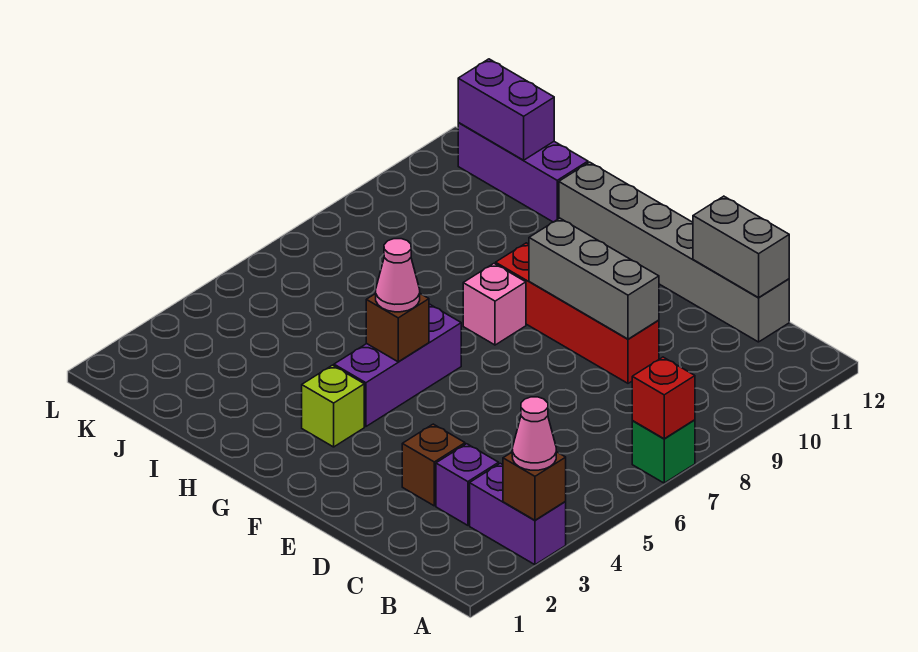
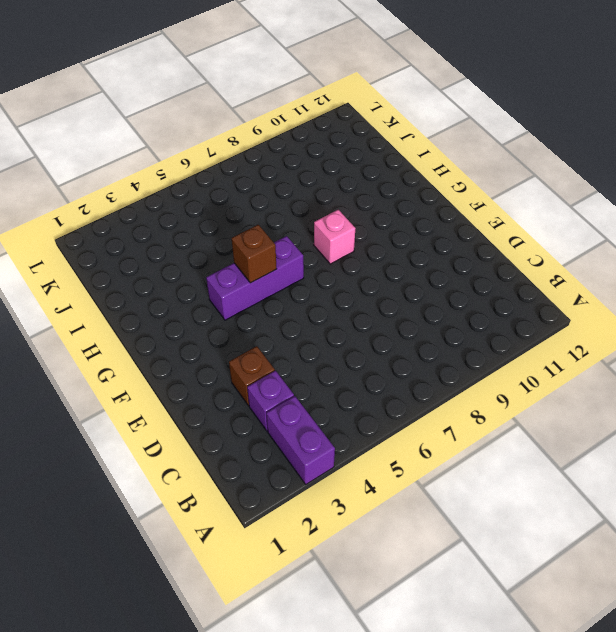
none -> green brick A7 level 1
none -> grey brick C12:H12 level 1
none -> red brick D9:G9 level 1

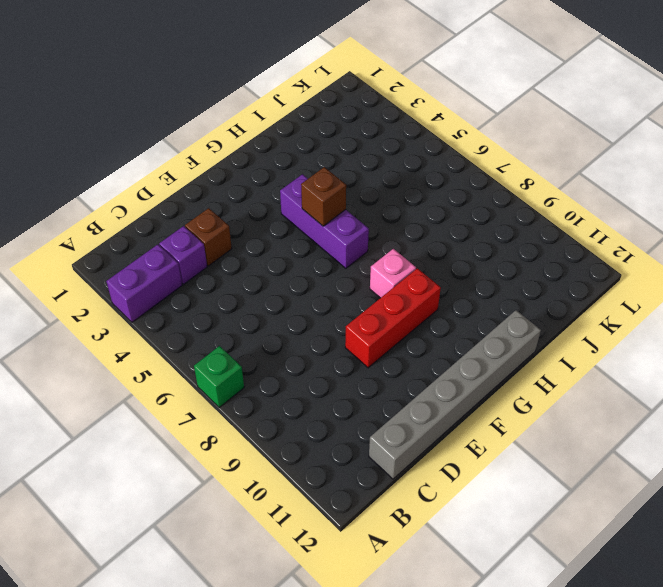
red brick E9:G9 level 1 -> red brick D9:G9 level 1
none -> lime brick G3 level 1
none -> purple brick I12:K12 level 1
none -> brown brick A3 level 2

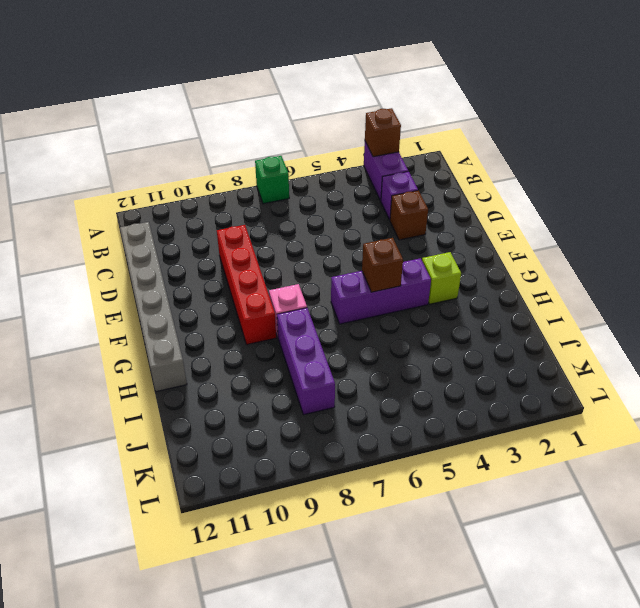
purple brick H8:J8 level 1 -> purple brick I12:K12 level 1
none -> red brick A7 level 2
none -> grey brick C12:D12 level 2
none -> grey brick D9:F9 level 2

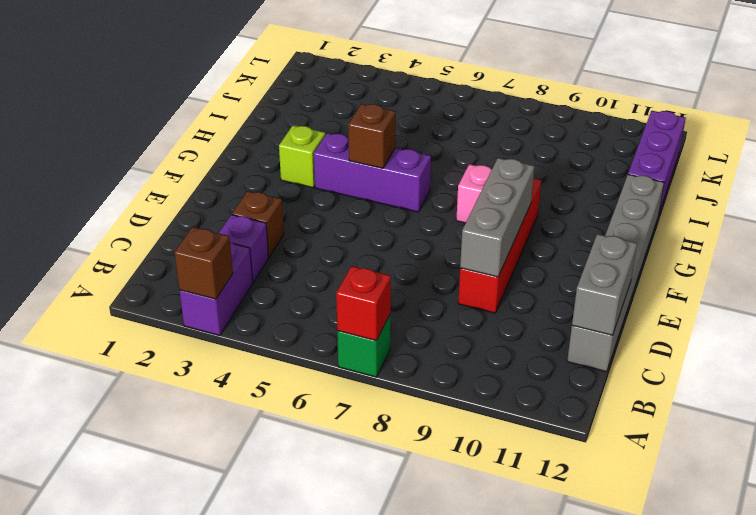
none -> purple brick J12:K12 level 2
none -> pink cone A3 level 3
none -> pink cone G5 level 3

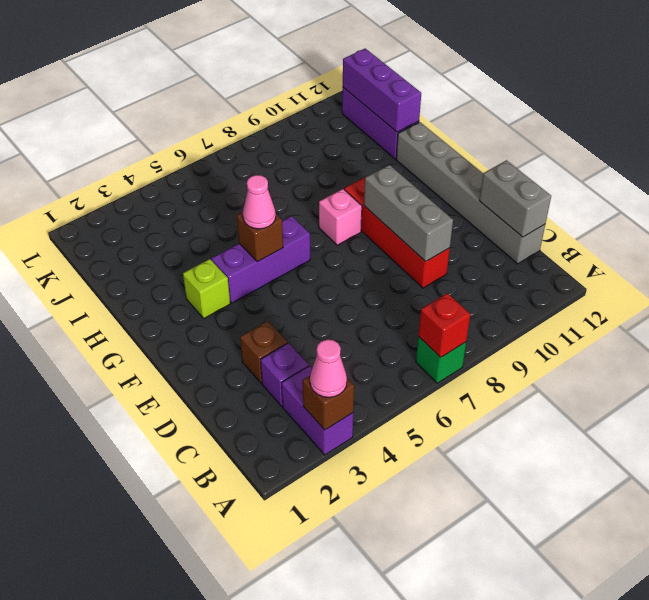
purple brick I12:K12 level 2 -> purple brick J12:K12 level 2

